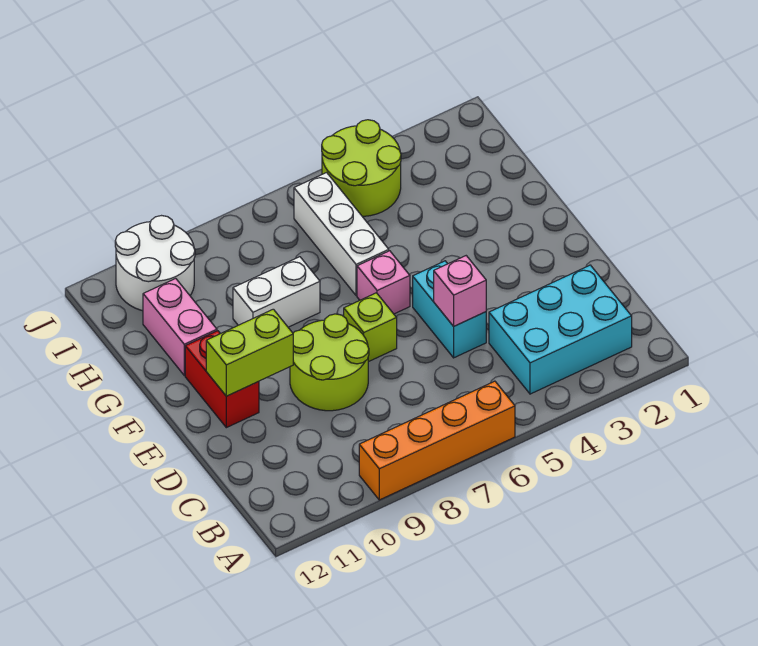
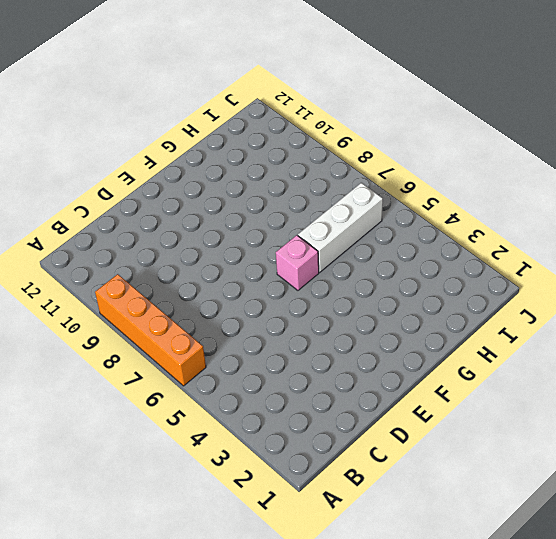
none -> cyan brick B2:C4 level 1
none -> cyan brick D5:E5 level 1
none -> lime round brick D8:E9 level 1

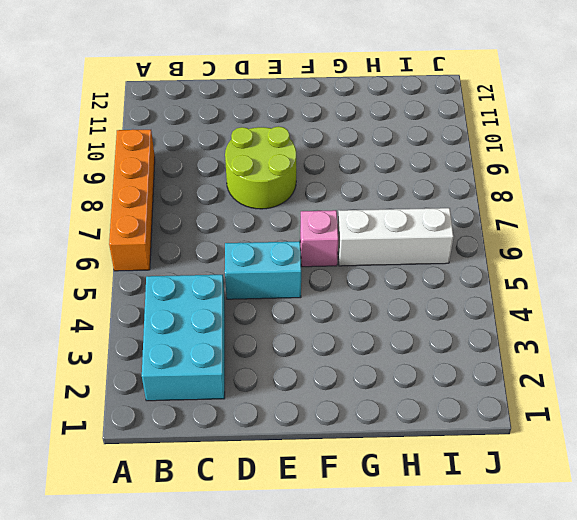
none -> lime brick E7 level 1
none -> red brick E11:F11 level 1
none -> white brick G8:G9 level 1

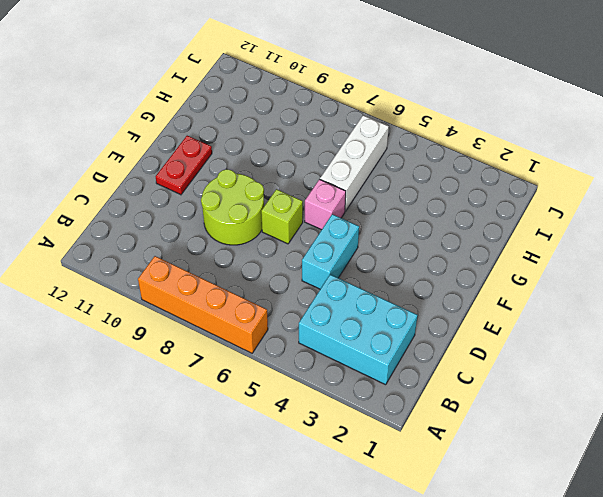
red plate E11:F11 level 1 -> red brick E11:F11 level 1
none -> white brick G8:G9 level 1
none -> pink brick G11:H11 level 1
none -> lime round brick I4:J5 level 1

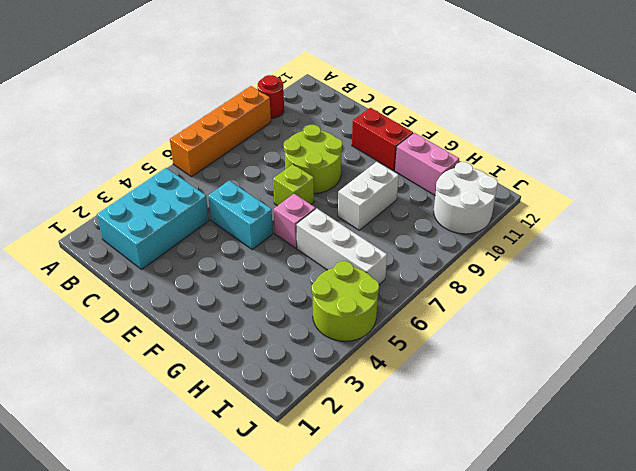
red round brick A10 level 1 -> none
none -> pink brick D5 level 2
none -> lime brick E10:E11 level 2

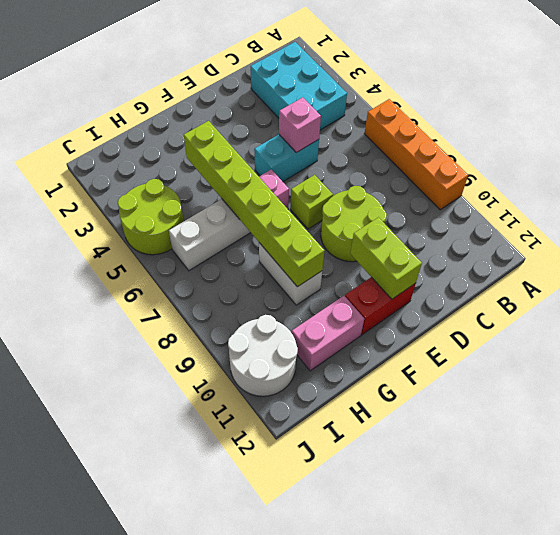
lime brick G4:G9 level 2 -> none

